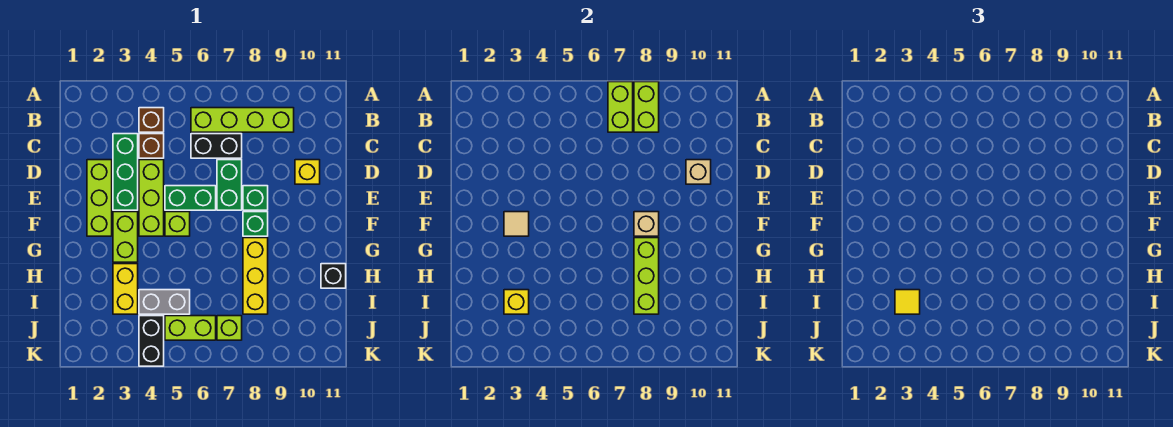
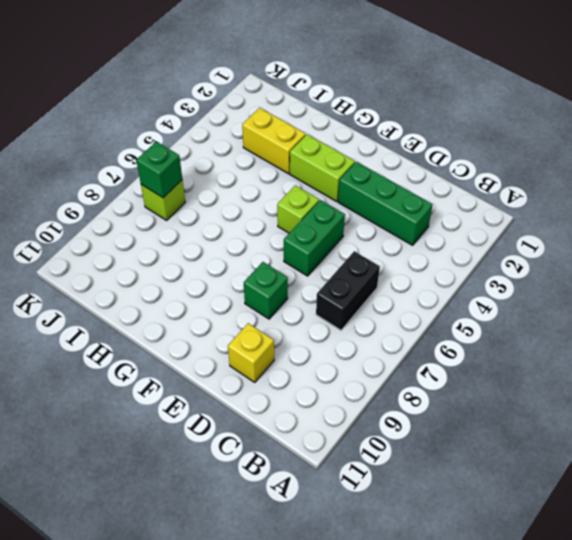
green brick J7 level 2 -> green brick F8 level 1
none -> brown brick B4 level 1
none -> lime brick B6:B9 level 1
none -> brown brick C4 level 1

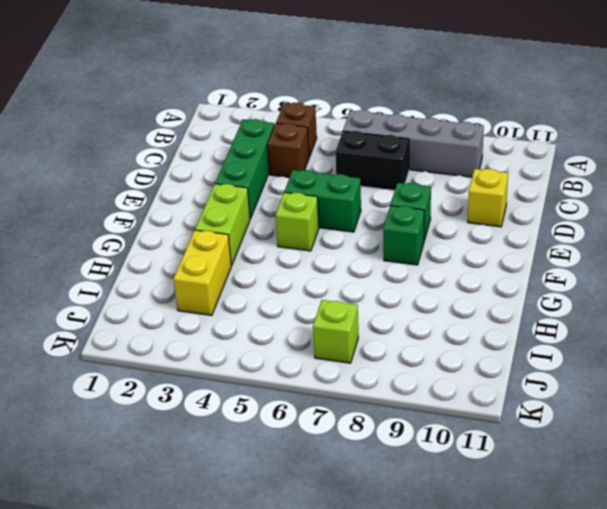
grey brick B6:B9 level 1 -> lime brick B6:B9 level 1
none -> lime brick D2:F2 level 1
none -> lime brick D4:F4 level 1
none -> green brick D7:E7 level 1

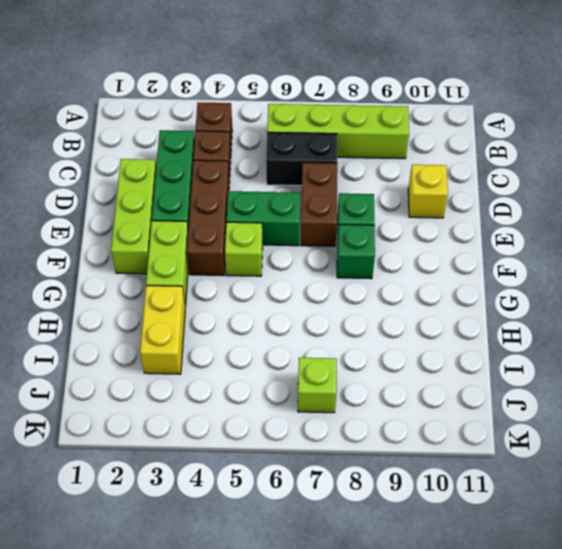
brown brick D4:F4 level 1 -> lime brick D4:F4 level 1
brown brick D7:E7 level 1 -> green brick D7:E7 level 1
none -> yellow brick G8:I8 level 1
none -> black brick H11 level 1
none -> grey brick I4:I5 level 1

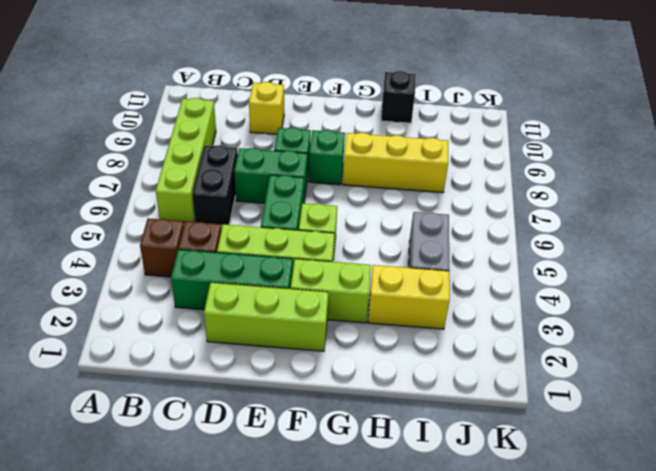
none -> black brick J4:K4 level 1
none -> lime brick J5:J6 level 1
none -> lime brick J7 level 1

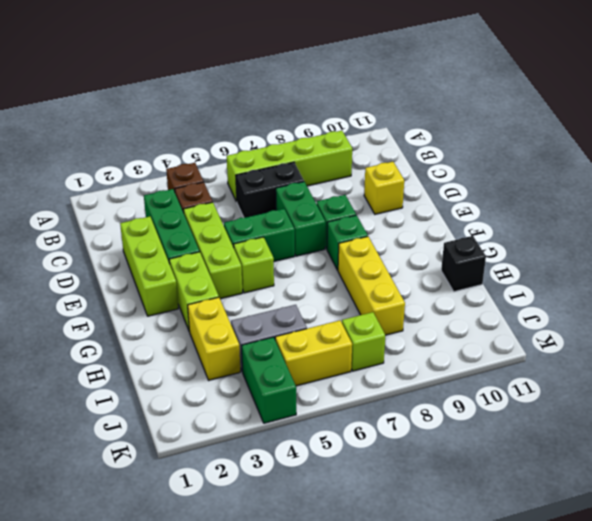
green brick J4:K4 level 1 -> black brick J4:K4 level 1
yellow brick J5:J6 level 1 -> lime brick J5:J6 level 1
none -> lime brick A7:B7 level 2
none -> lime brick A8:B8 level 2
none -> tan brick D10 level 2

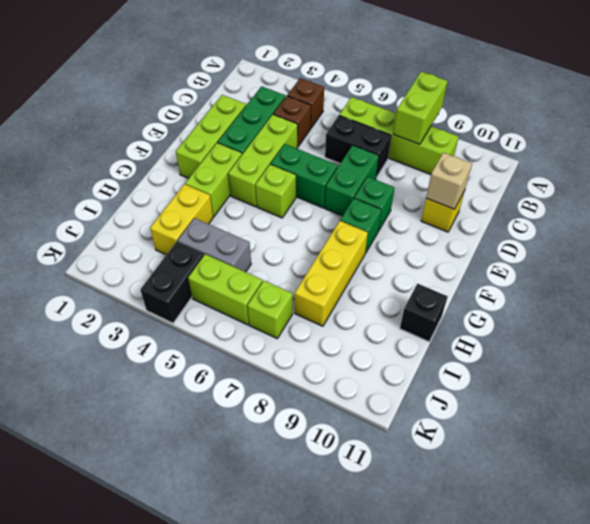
none -> lime brick A7:B7 level 2
none -> tan tile F3 level 2
none -> tan brick F8 level 2

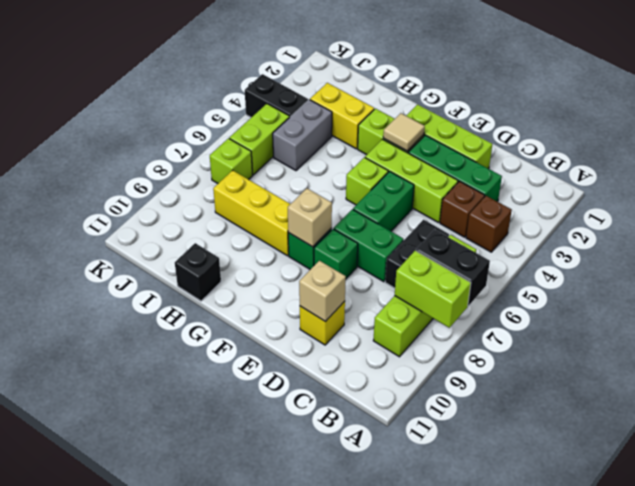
black brick A7:B7 level 2 -> lime brick A7:B7 level 2
none -> lime brick G8:I8 level 2
none -> yellow brick I3 level 2
none -> yellow tile I3 level 3

